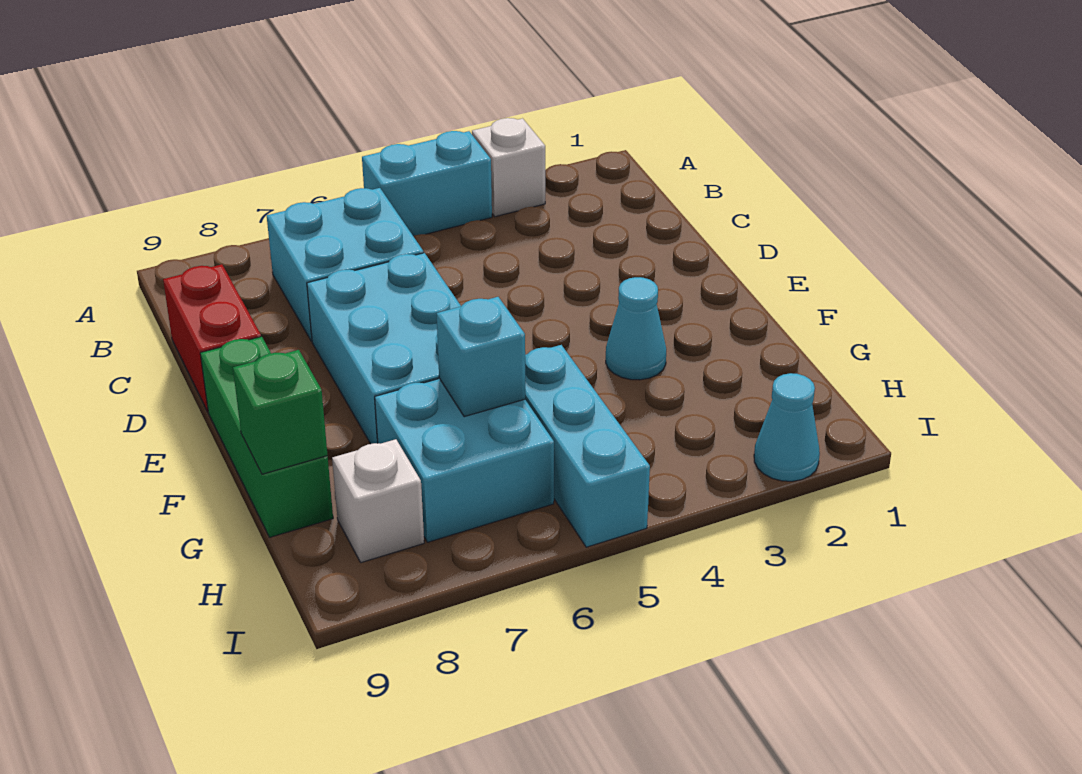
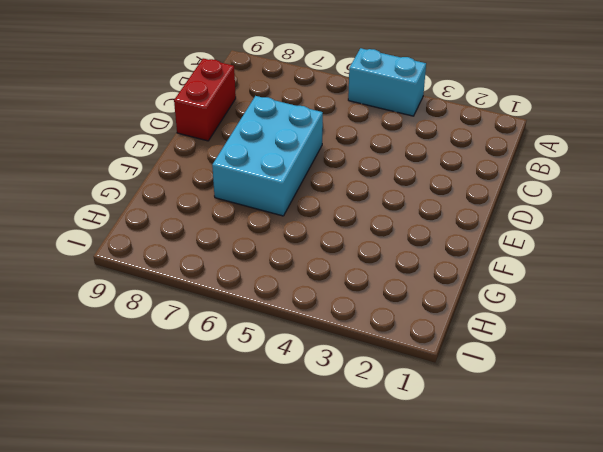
none -> white brick A3 level 1
none -> cyan brick B6:C7 level 1
none -> green brick E9:G9 level 1

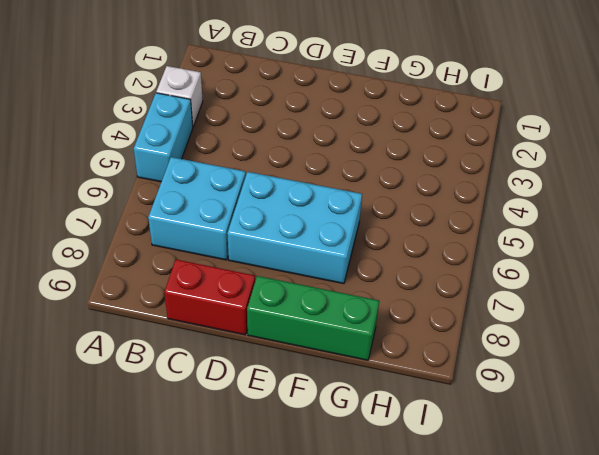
none -> cyan cone F3 level 1
none -> cyan brick G5:I5 level 1
none -> cyan brick G6:H7 level 1

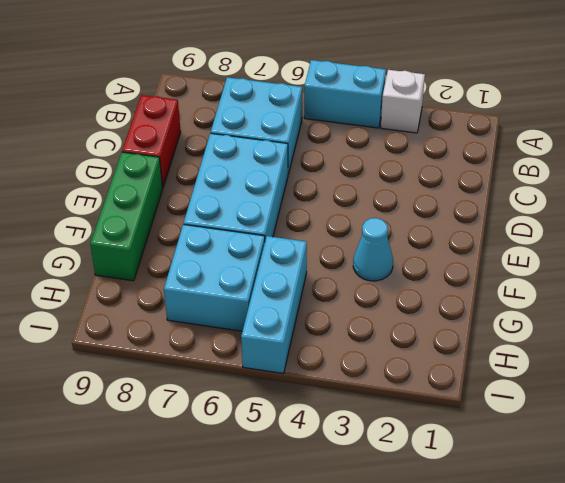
none -> white brick H8 level 1
none -> cyan cone I2 level 1
none -> cyan brick G6 level 2

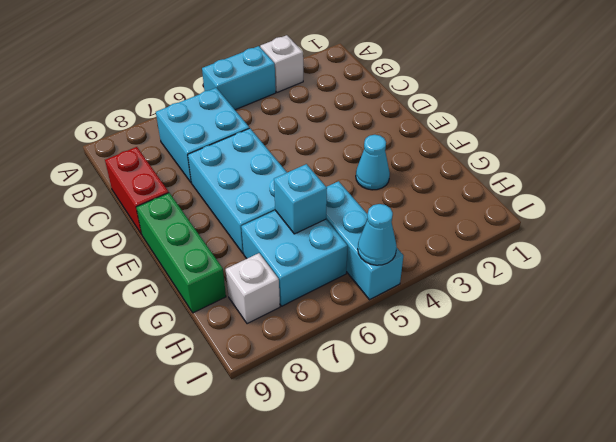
cyan cone I5 level 2 -> cyan cone I2 level 1
none -> green brick G9 level 2

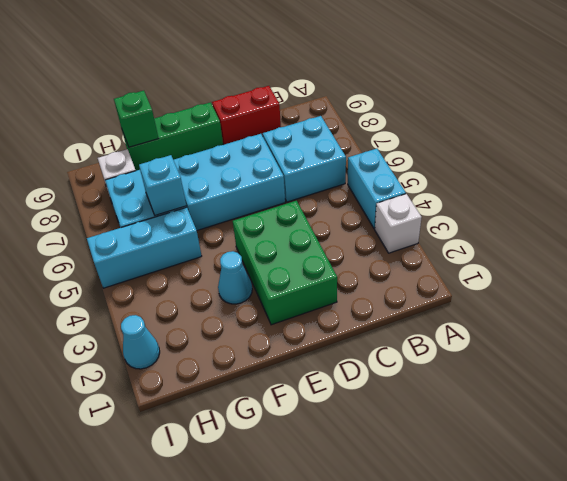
green brick D2:E4 level 1 -> none

